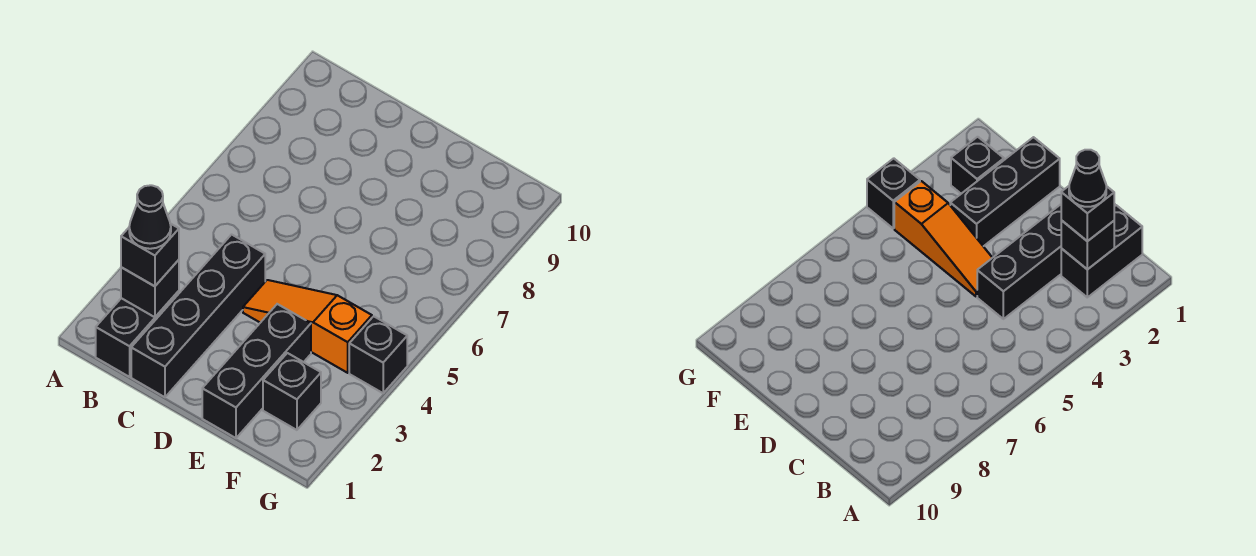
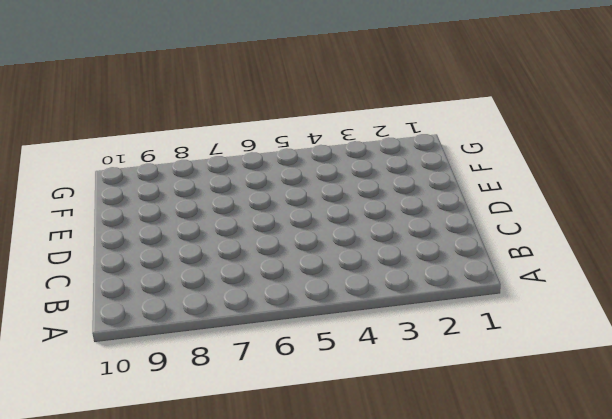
none -> black brick B1:B2 level 1
none -> black brick C1:C4 level 1

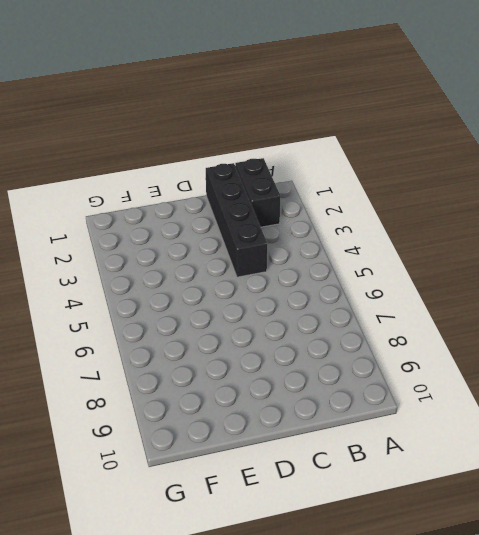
none -> orange slope D4:F4 level 1 top F
none -> black brick E1:E3 level 1

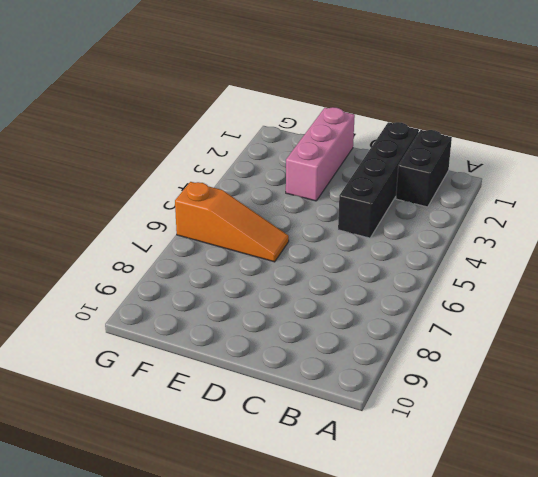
pink brick E1:E3 level 1 -> black brick E1:E3 level 1
orange slope E6:G6 level 1 top G -> orange slope D4:F4 level 1 top F
none -> black brick F2 level 1
none -> black brick G4 level 1

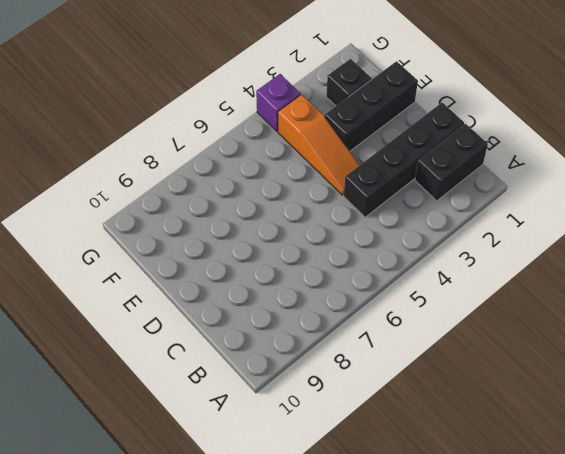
purple brick G4 level 1 -> black brick G4 level 1
none -> black brick B2 level 2
none -> black brick B2 level 3

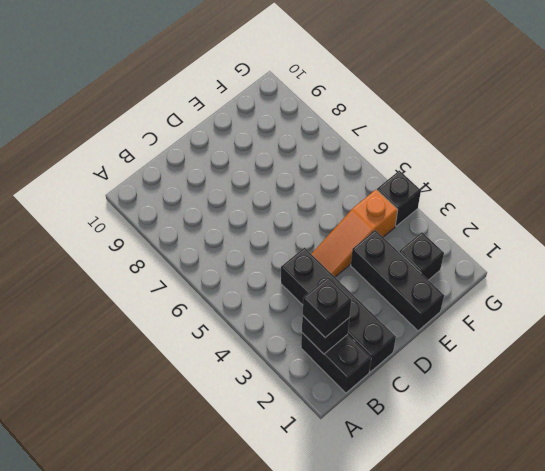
none -> black cone B2 level 4

